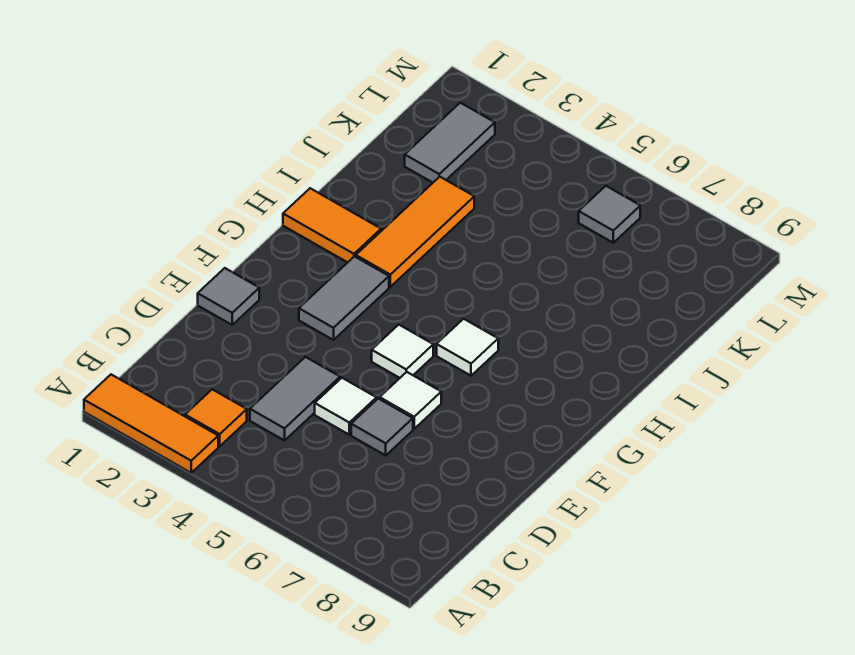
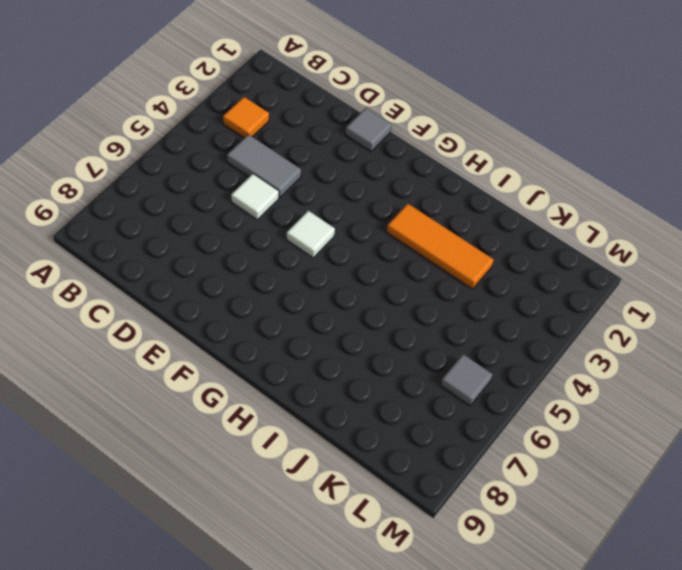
none -> orange tile A1:A3 level 1
none -> grey tile D6 level 1
none -> white tile E6 level 1

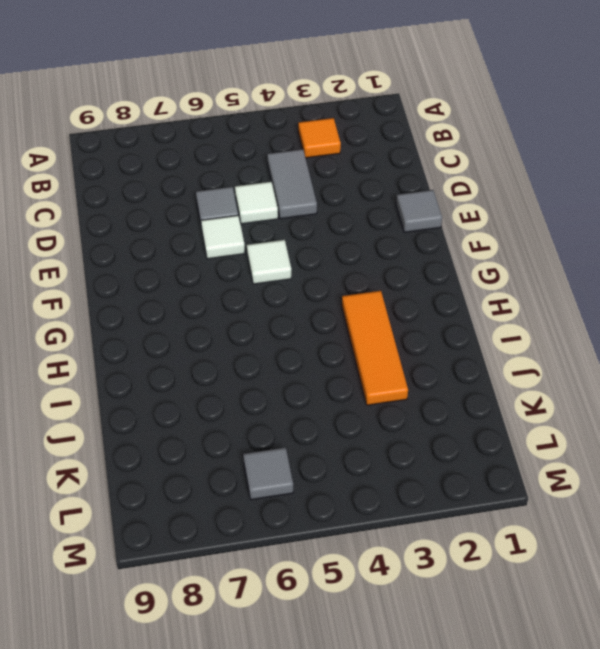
none -> orange tile A1:A3 level 1
none -> grey tile F3:G3 level 1
none -> white tile G6 level 1

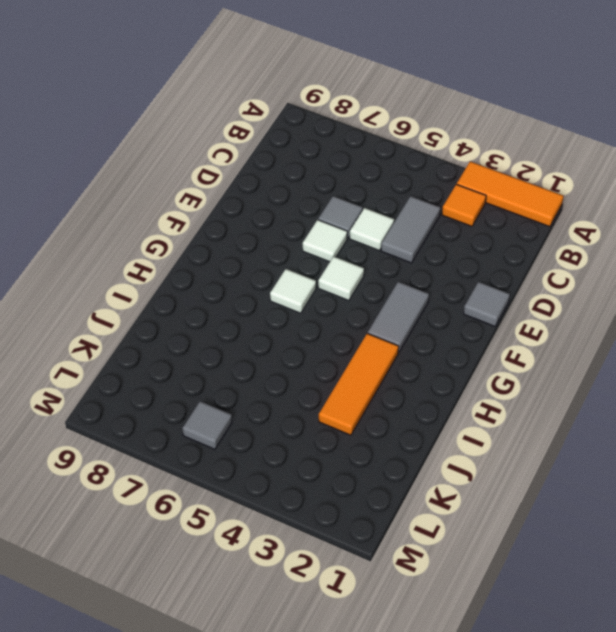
none -> orange tile H1:H2 level 1
none -> grey tile K2:L2 level 1

